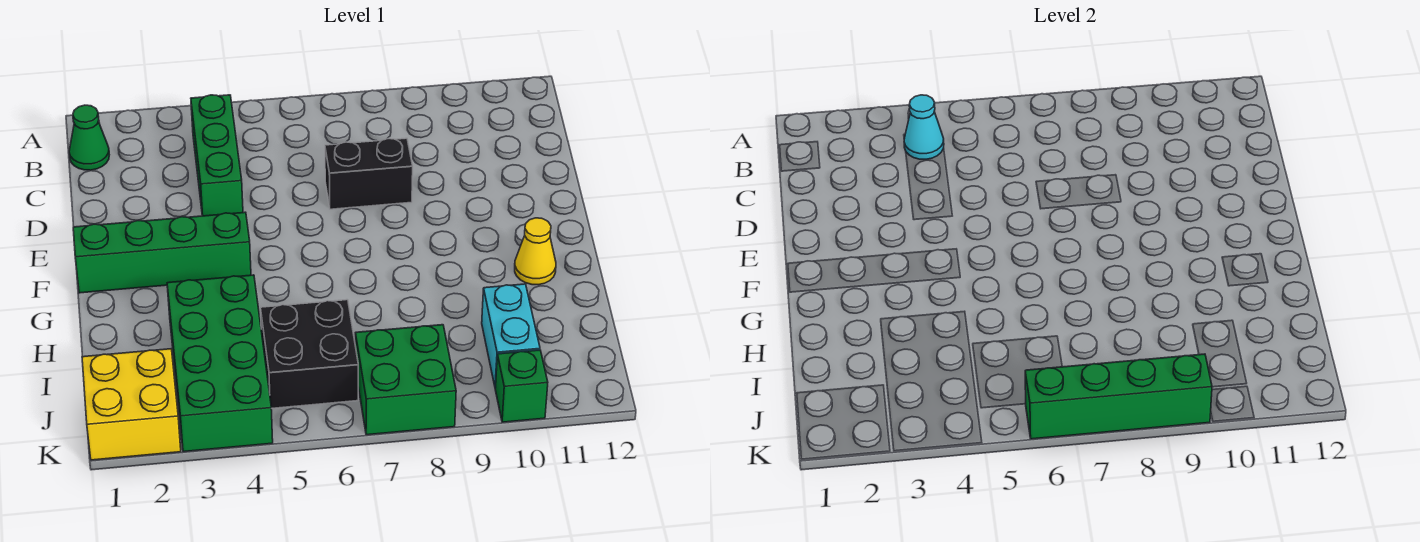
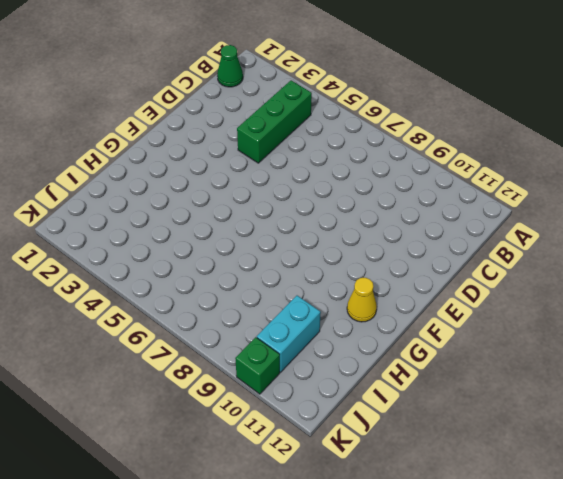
none -> black brick D7:D8 level 1
none -> green brick F1:F4 level 1
none -> green brick H3:K4 level 1

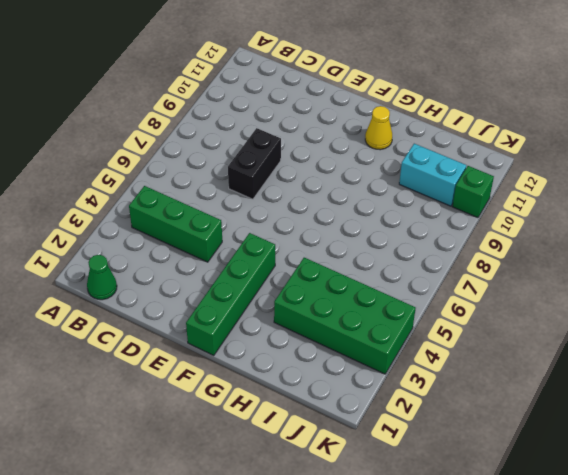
none -> black brick I5:J6 level 1
none -> yellow brick J1:K2 level 1
none -> green brick J7:K8 level 1

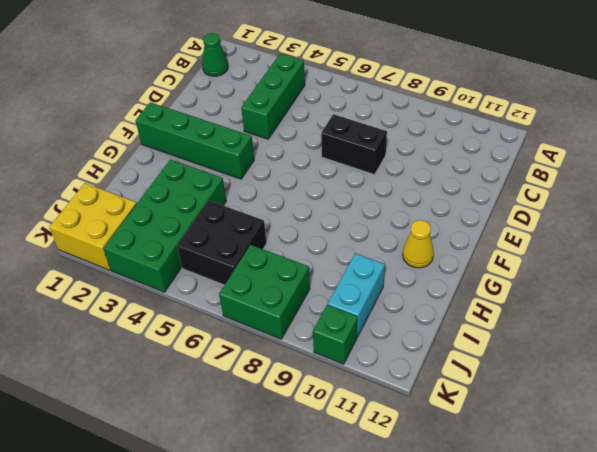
none -> cyan cone B4 level 2
none -> green brick K6:K9 level 2

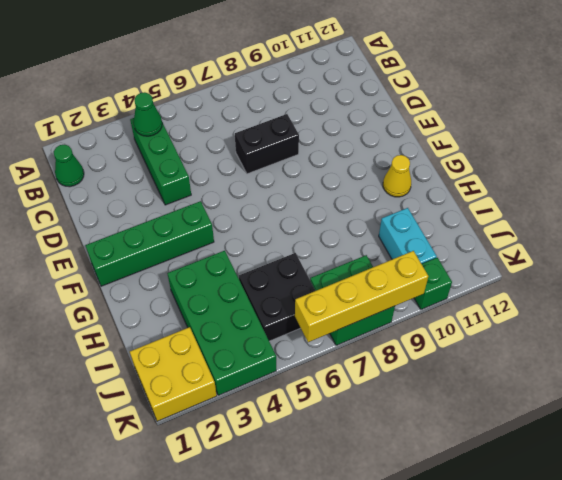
green cone B4 level 2 -> cyan cone B4 level 2
yellow brick K6:K9 level 2 -> green brick K6:K9 level 2

